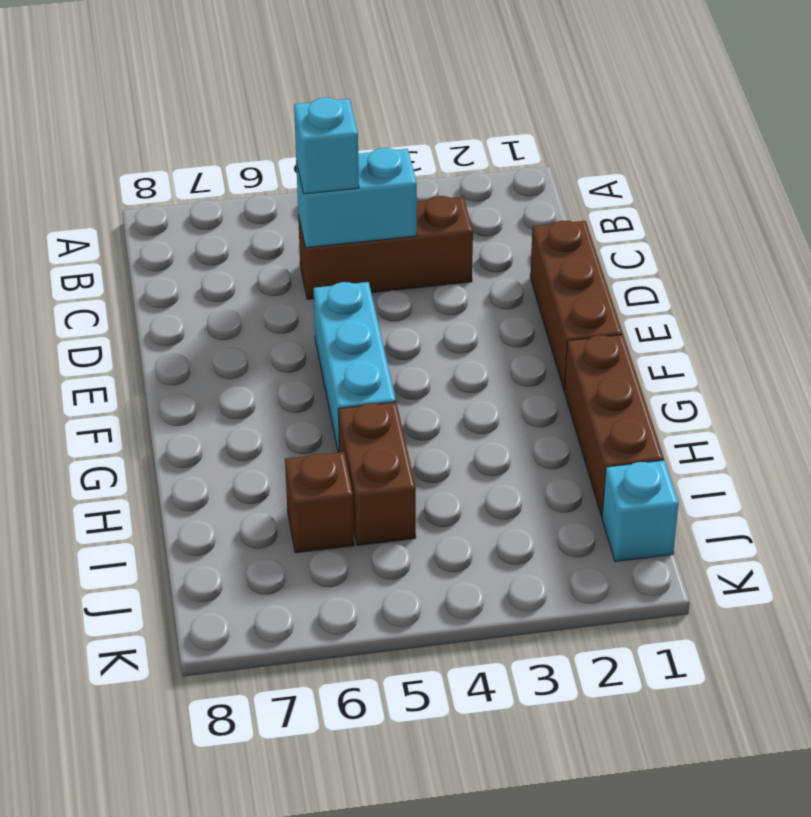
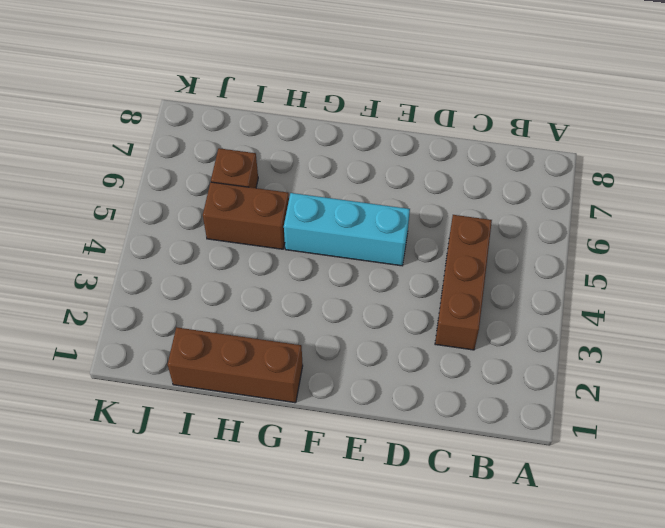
none -> brown brick D1:F1 level 1
none -> cyan brick J1 level 1

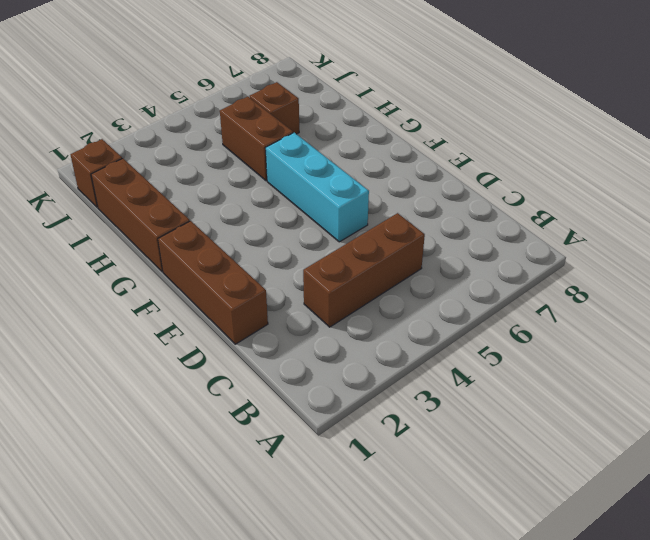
brown brick J1 level 1 -> cyan brick J1 level 1
none -> cyan brick C4:C5 level 2
none -> cyan brick C5 level 3

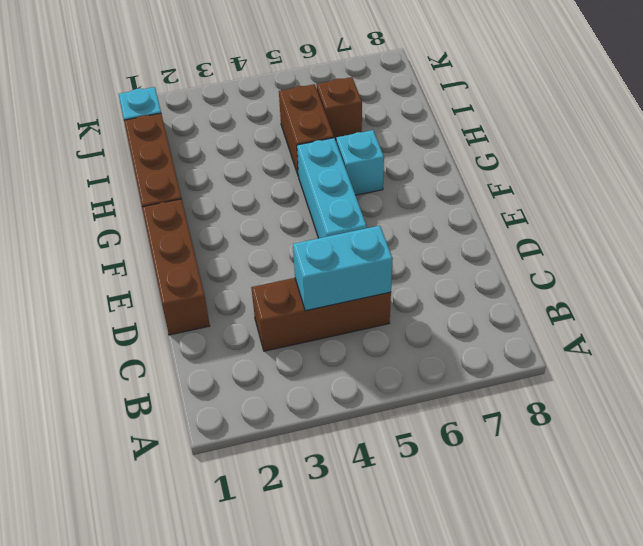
cyan brick G6 level 1 -> cyan brick C5 level 3

